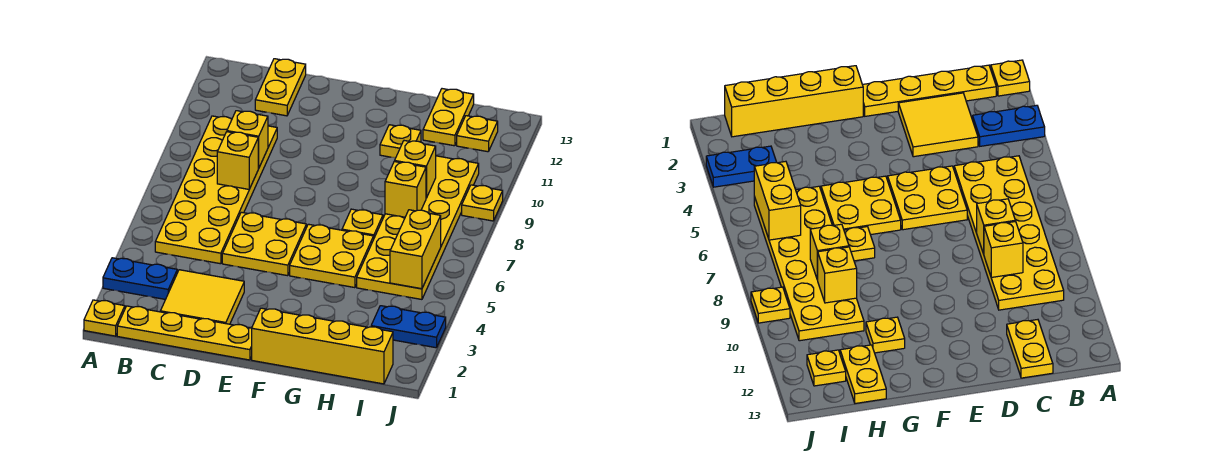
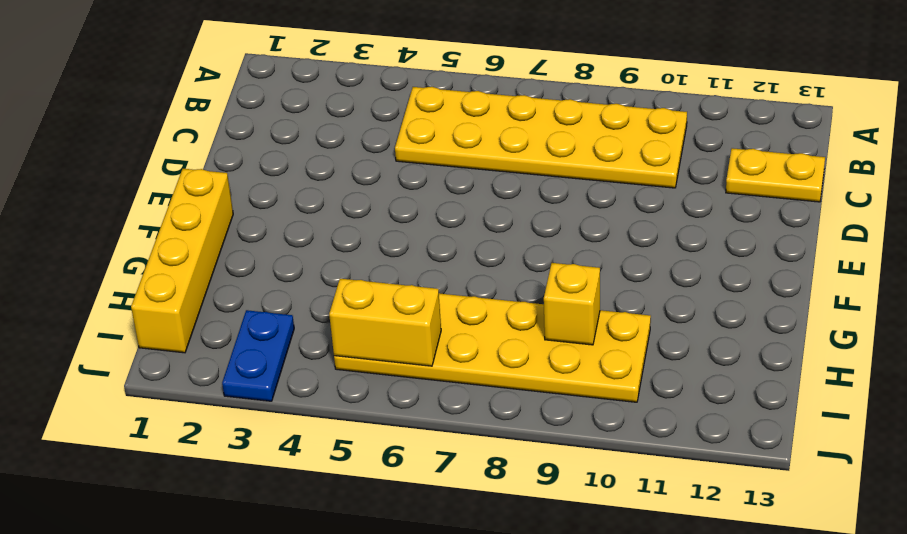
none -> yellow plate A1 level 1
none -> blue plate A3:B3 level 1
none -> yellow plate B1:E1 level 1

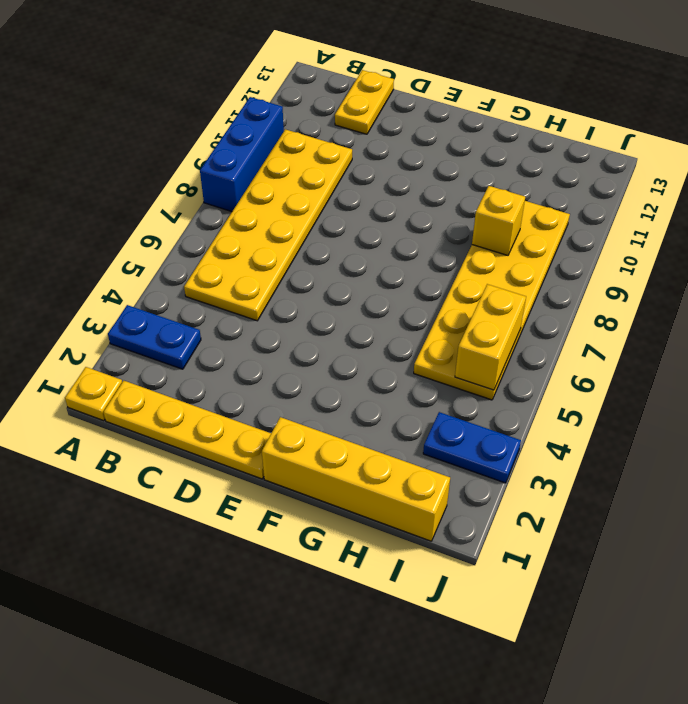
blue brick A8:A10 level 1 -> none
none -> yellow tile C2:D3 level 1
none -> yellow plate D5:E6 level 1
none -> yellow plate F5:G6 level 1

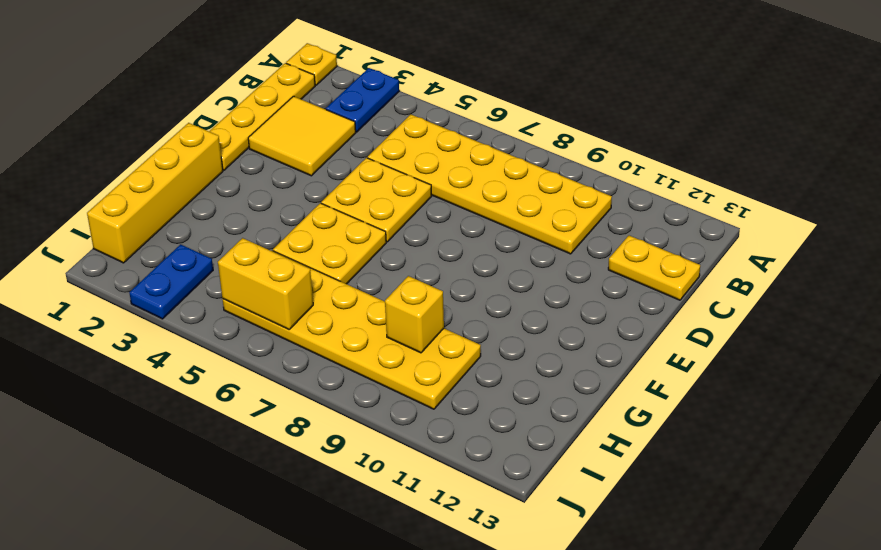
none -> yellow plate G7 level 1
none -> yellow plate G11 level 1
none -> yellow plate H12:H13 level 1

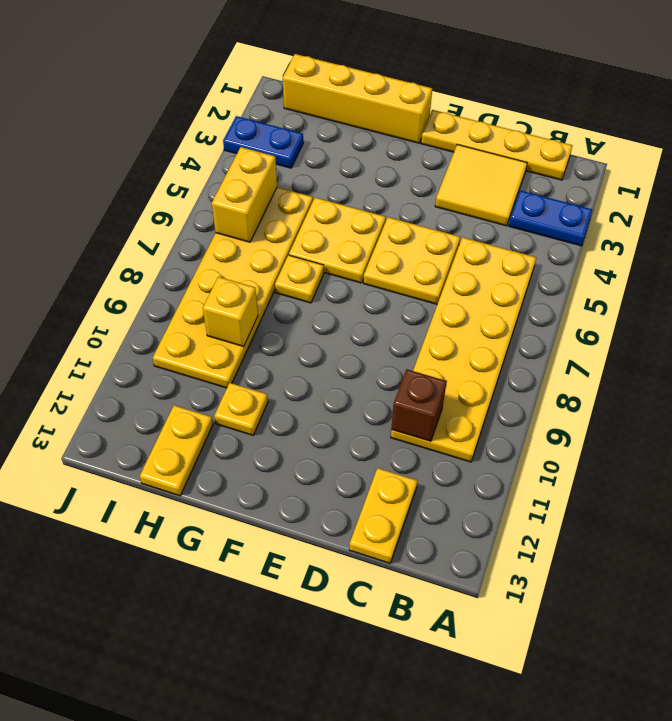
brown brick C10 level 2 -> none
none -> yellow plate A1 level 1
none -> yellow plate I12 level 1
none -> yellow plate J9 level 1

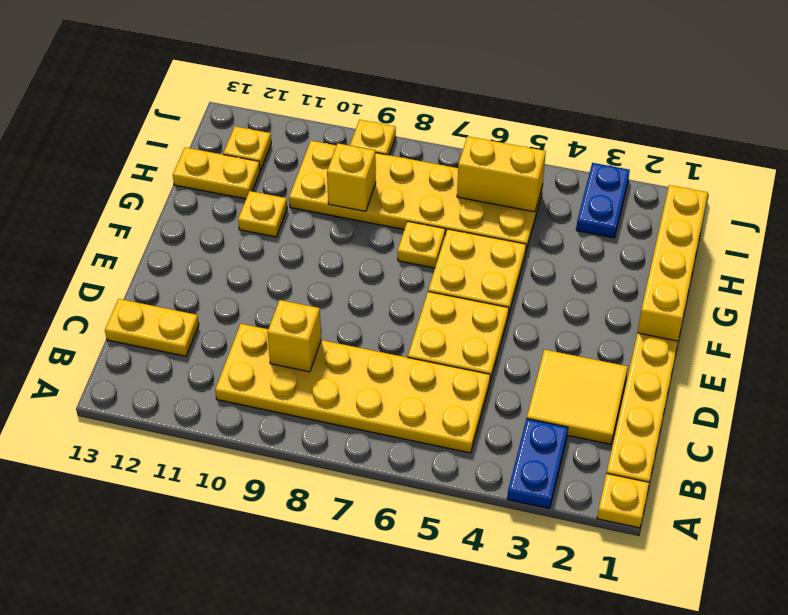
none -> yellow brick C8 level 2
none -> yellow brick H8 level 2

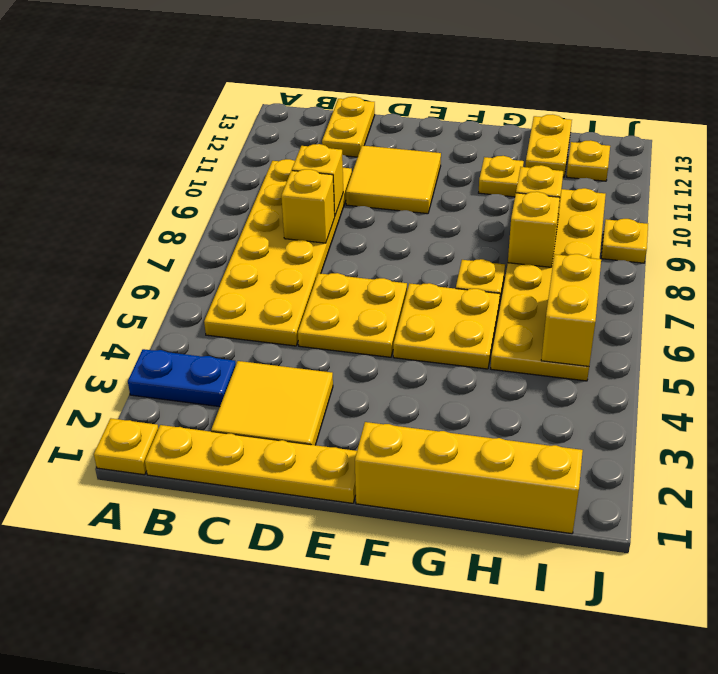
yellow tile D10:E11 level 1 -> none
none -> blue plate I3:J3 level 1

